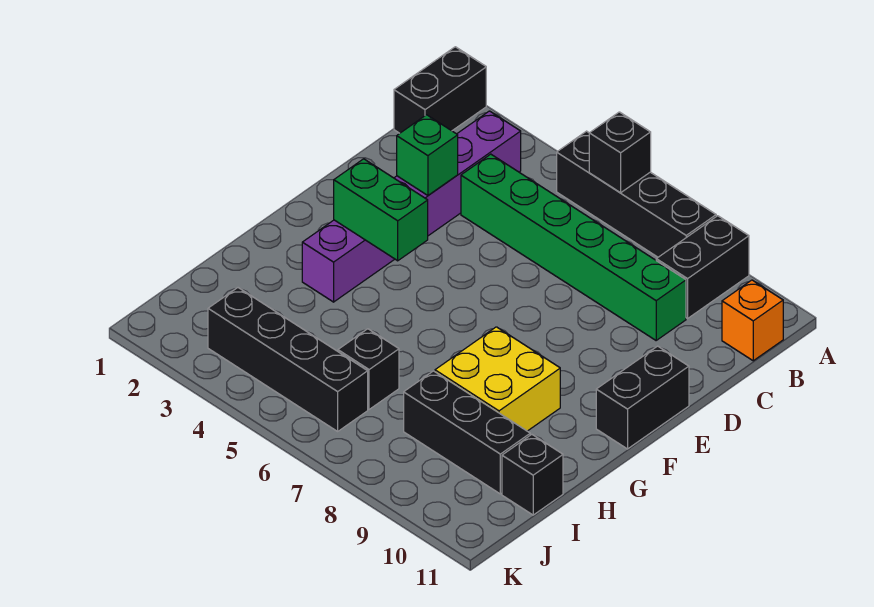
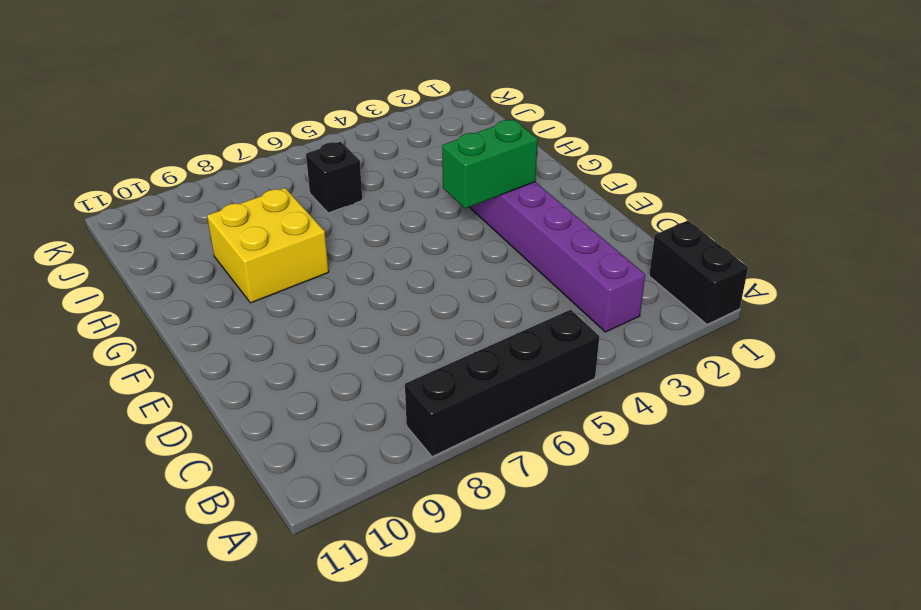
none -> black brick A9:B9 level 1
none -> orange brick B11 level 1
none -> green brick C4:C9 level 1

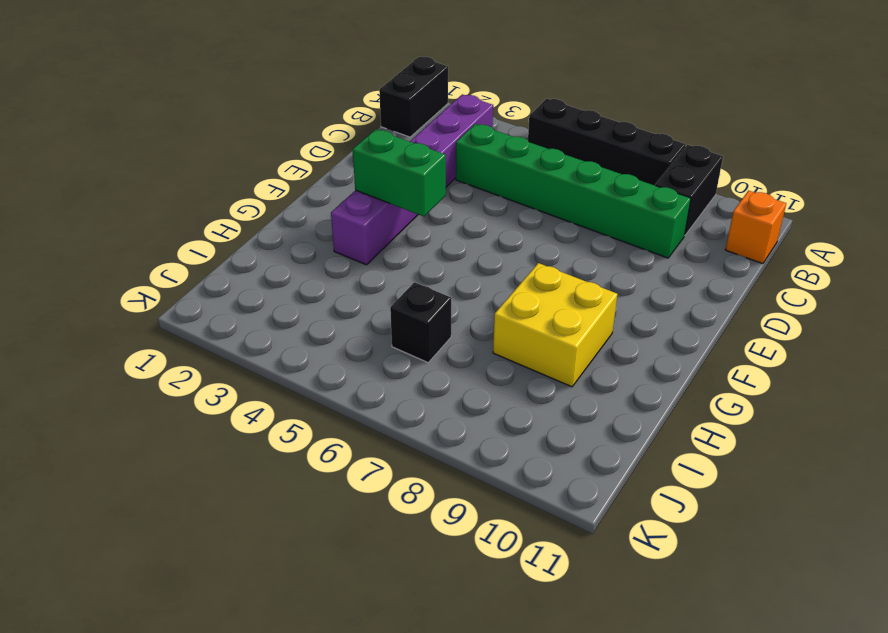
none -> black brick E11:F11 level 1
none -> black brick I8:I10 level 1
none -> black brick I11 level 1

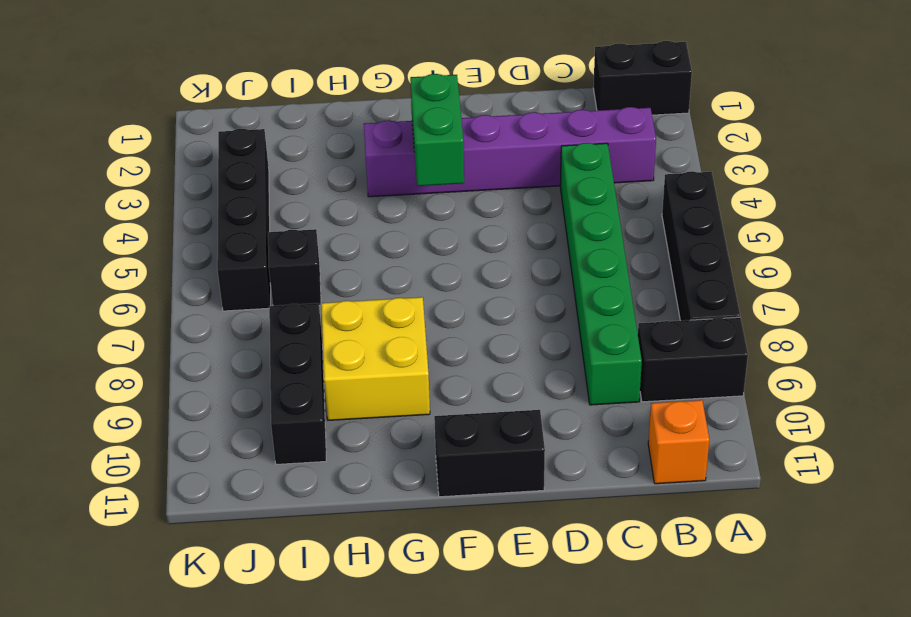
none -> black brick I11 level 1
none -> black brick A6 level 2
none -> green brick D3 level 2

